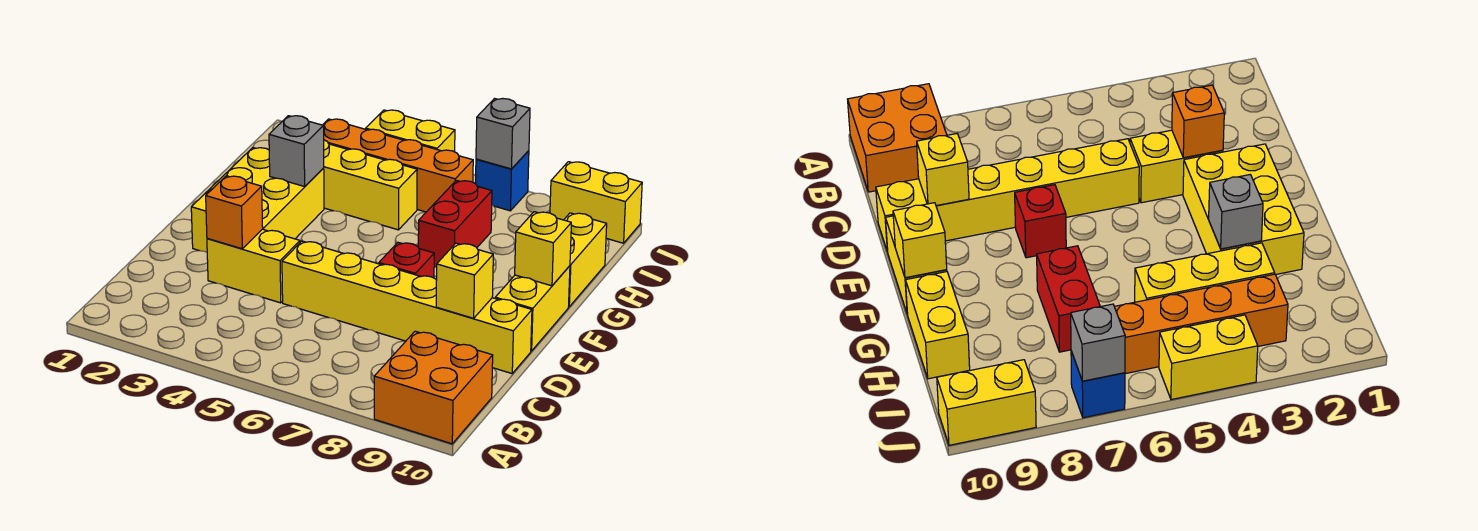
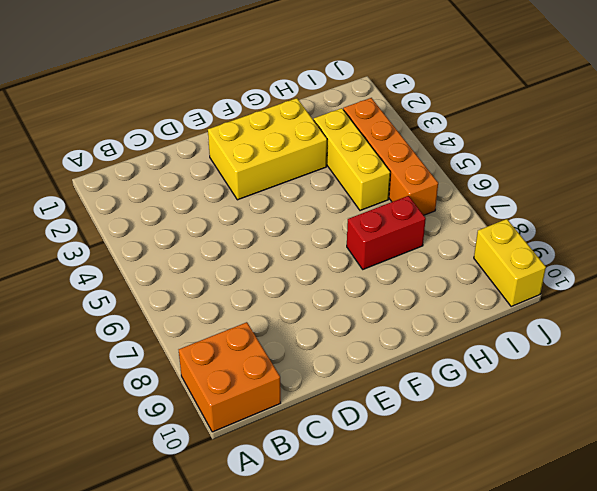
none -> yellow brick D3:D4 level 1
none -> yellow brick D5:D10 level 1
none -> red brick E7 level 1

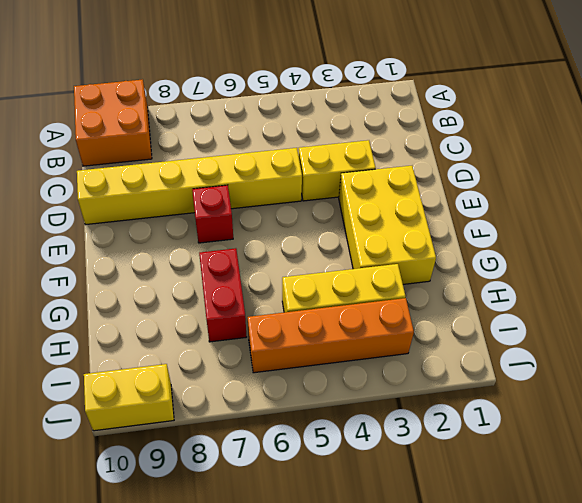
none -> yellow brick E10:F10 level 1
none -> yellow brick G10:H10 level 1
none -> yellow brick J4:J5 level 1

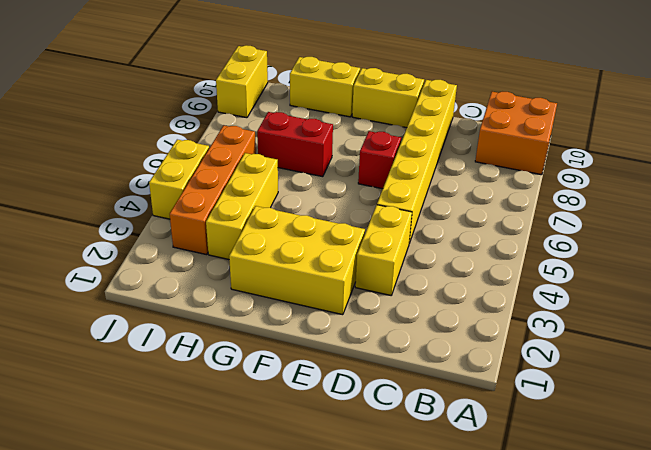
none -> blue brick J7 level 1
none -> orange brick D3 level 2
none -> yellow brick D9 level 2

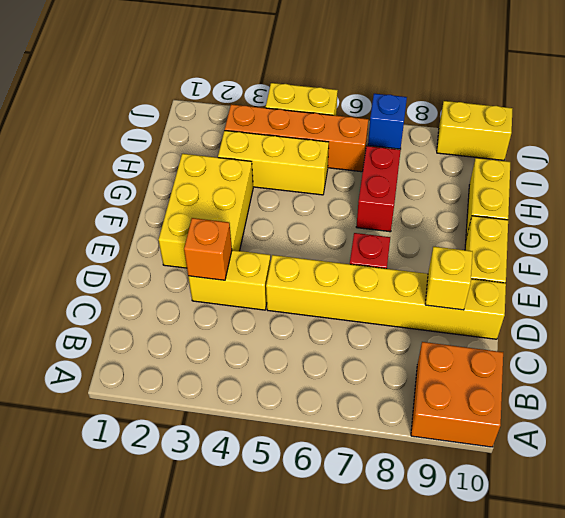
none -> yellow brick F10 level 2
none -> grey brick G3 level 2
none -> grey brick J7 level 2

